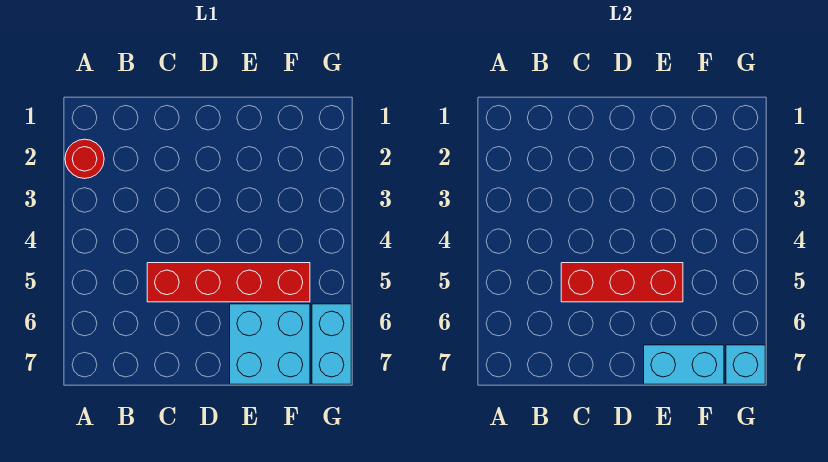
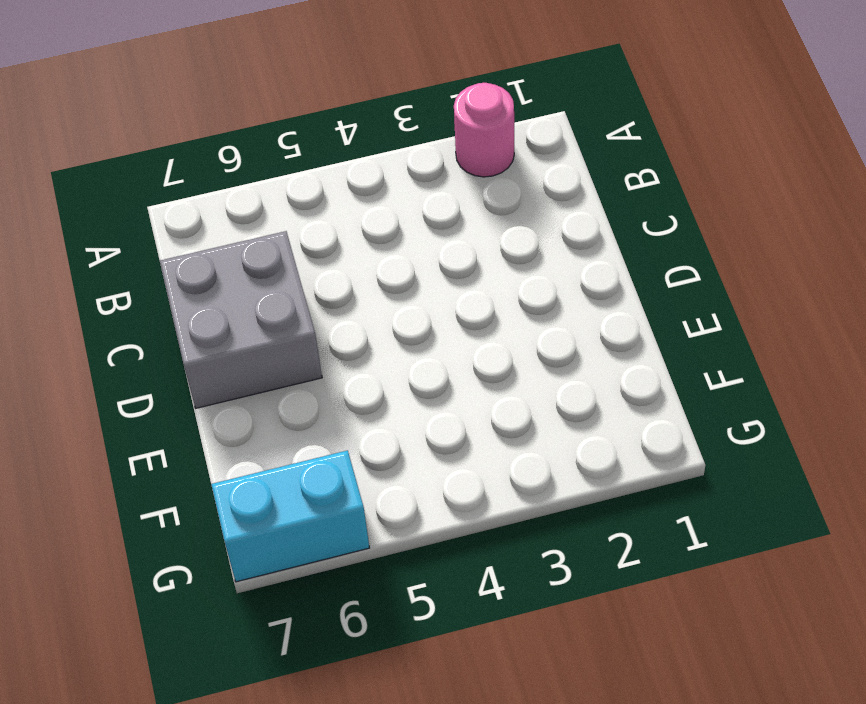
pink round brick A2 level 1 -> red round brick A2 level 1
grey brick C6:D7 level 1 -> none
none -> red brick C5:F5 level 1
none -> cyan brick E6:F7 level 1

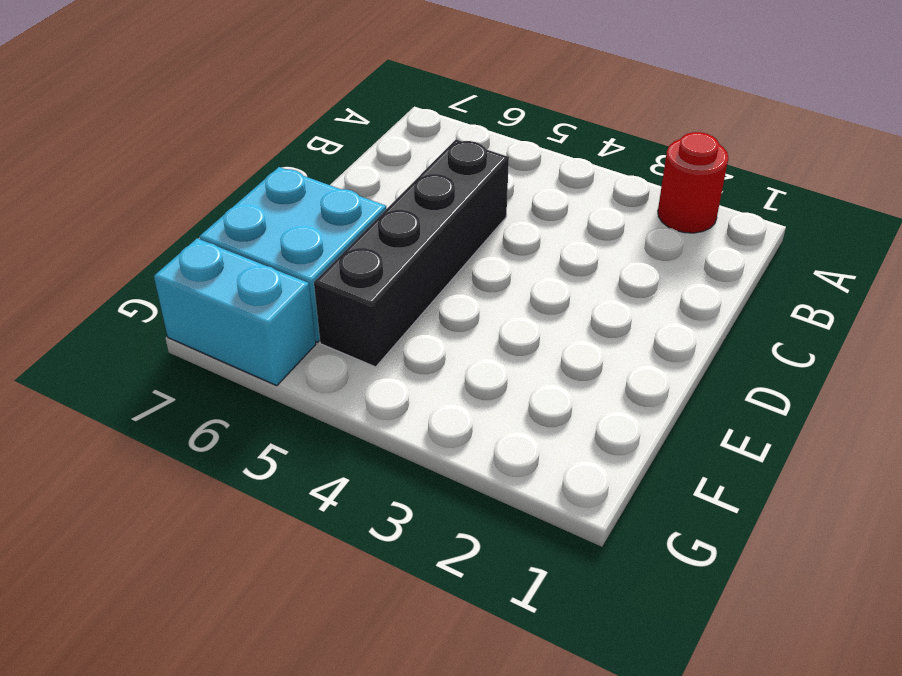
black brick C5:F5 level 1 -> red brick C5:F5 level 1
none -> red brick C5:E5 level 2
none -> cyan brick E7:F7 level 2

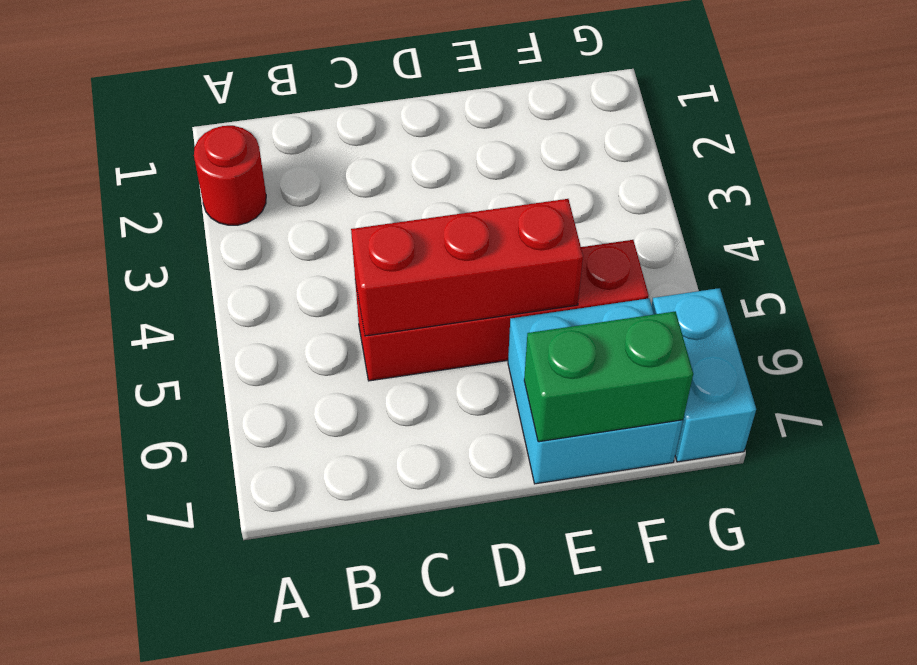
green brick E7:F7 level 2 -> cyan brick E7:F7 level 2
none -> cyan brick G7 level 2

